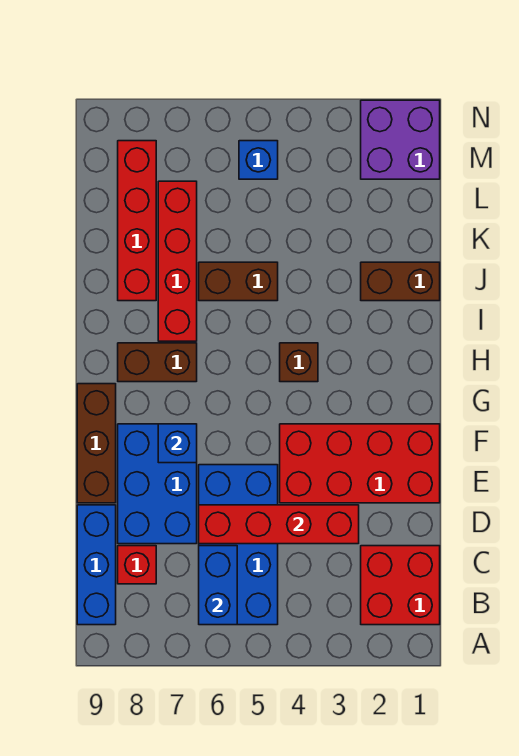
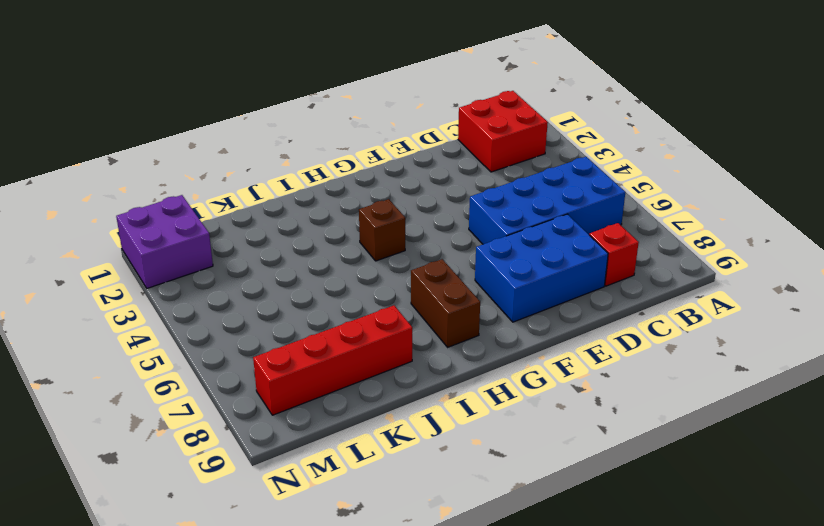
none -> blue brick B9:D9 level 1
none -> red brick E1:F4 level 1
none -> brown brick E9:G9 level 1

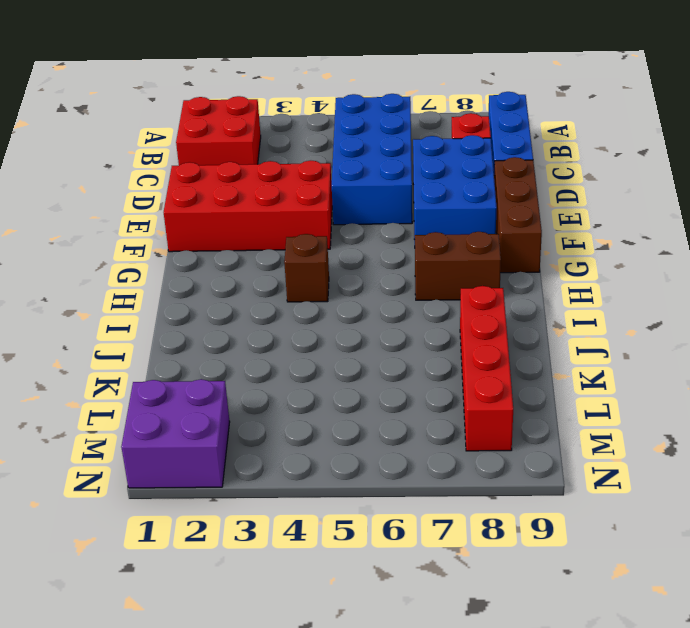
none -> red brick I7:L7 level 1
none -> brown brick J1:J2 level 1
none -> brown brick J5:J6 level 1

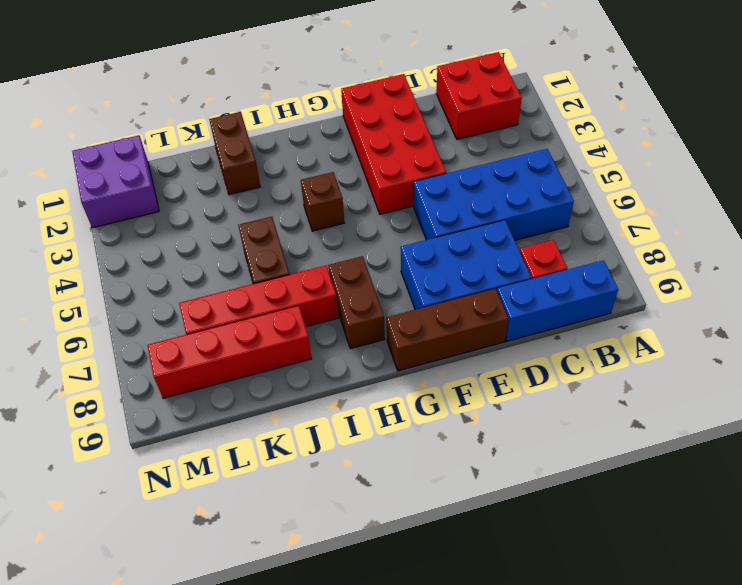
none -> blue brick M5 level 1
none -> blue brick B6:C6 level 2
none -> red brick D3:D6 level 2

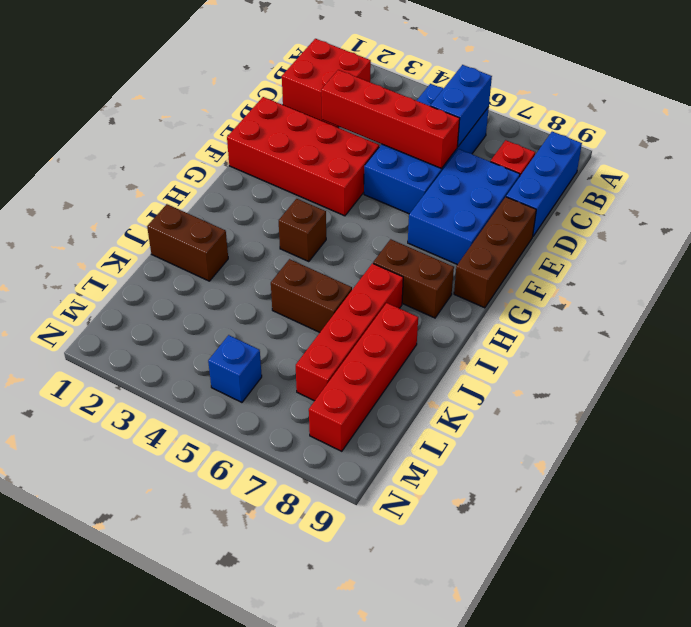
none -> purple brick M1:N2 level 1
none -> blue brick F7 level 2

